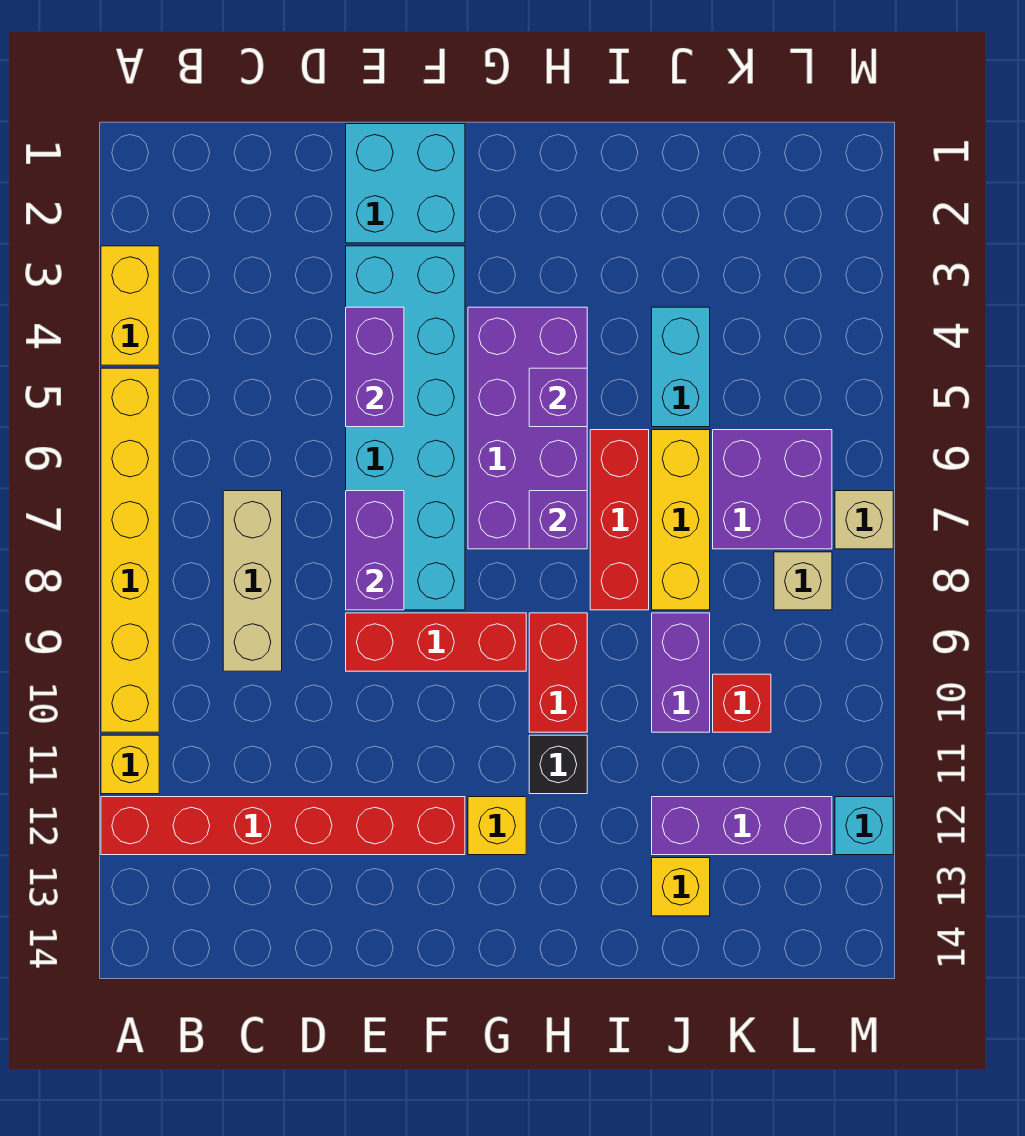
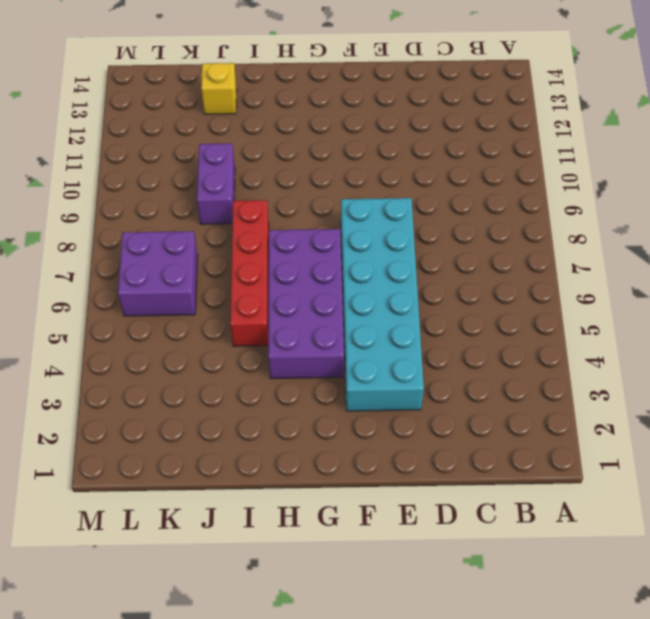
red brick I5:I8 level 1 -> red brick I6:I8 level 1
none -> yellow brick A3:A4 level 1
none -> yellow brick A5:A10 level 1
none -> yellow brick A11 level 1

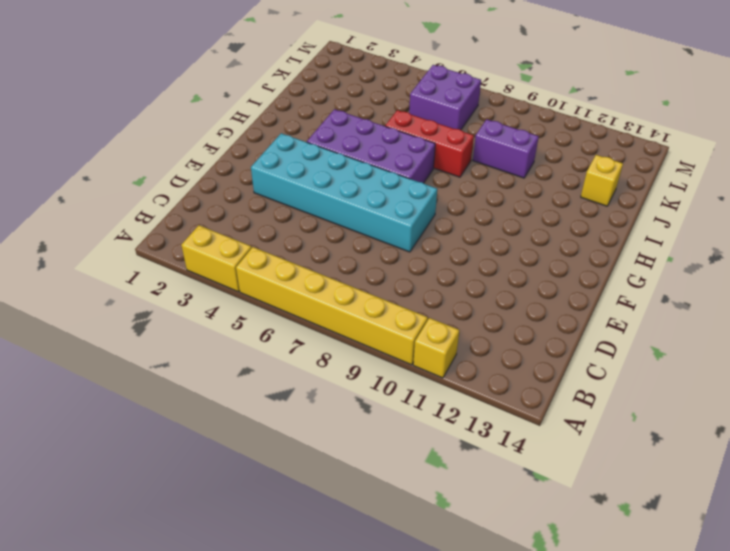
none -> red brick A12:F12 level 1
none -> tan brick C7:C9 level 1
none -> cyan brick E1:F2 level 1

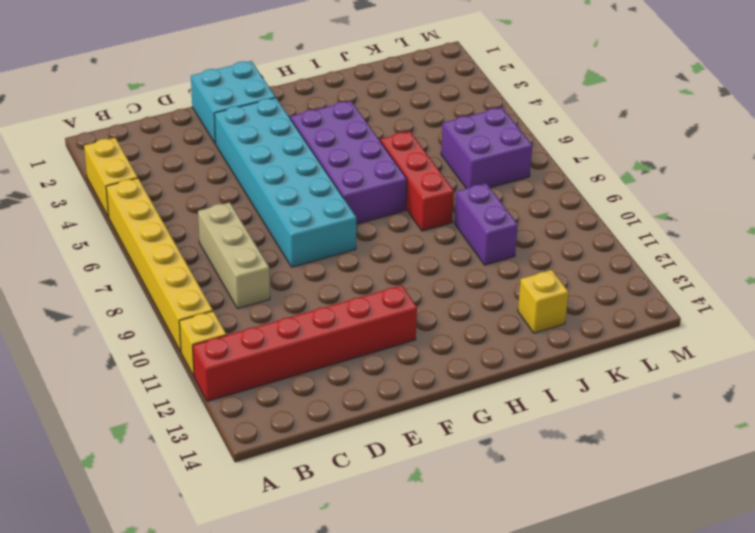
none -> red brick E9:G9 level 1
none -> yellow brick G12 level 1
none -> red brick H9:H10 level 1

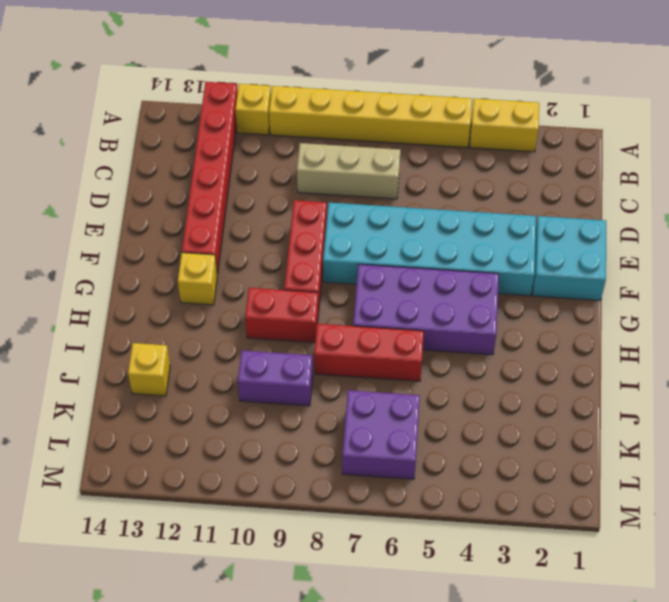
none -> black brick H11 level 1
none -> cyan brick J4:J5 level 1
none -> yellow brick J6:J8 level 1

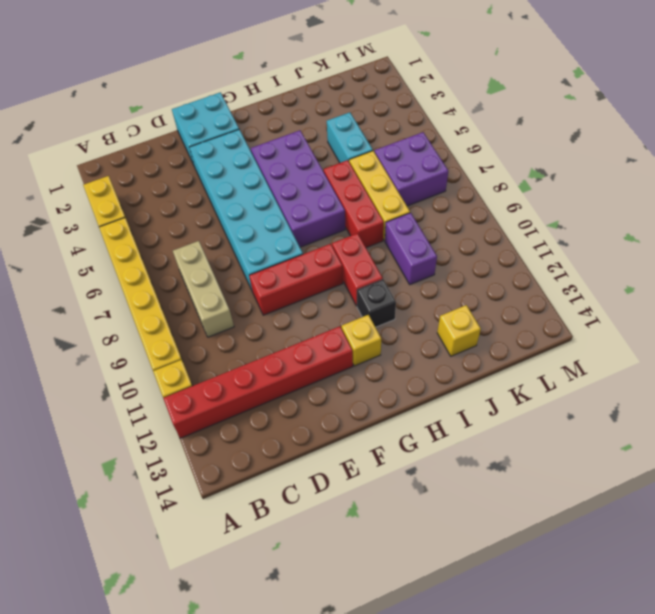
none -> purple brick J12:L12 level 1
none -> red brick K10 level 1
none -> tan brick L8 level 1

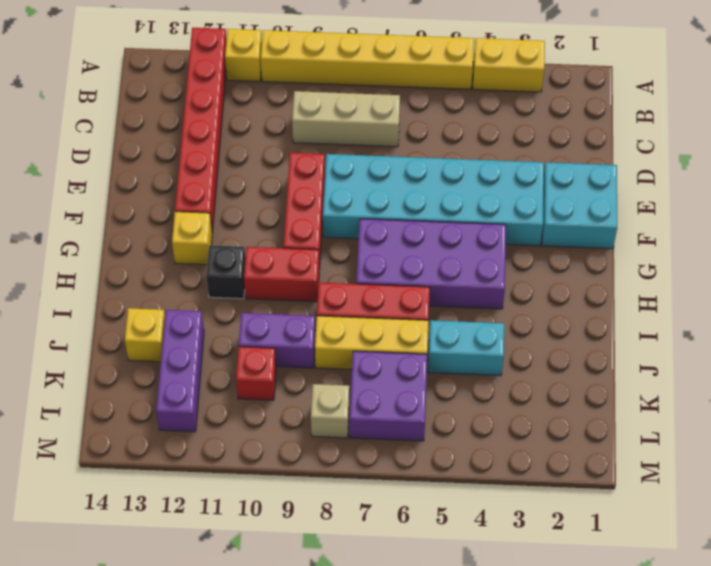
none -> tan brick M7 level 1
none -> cyan brick M12 level 1
none -> purple brick E4:E5 level 2

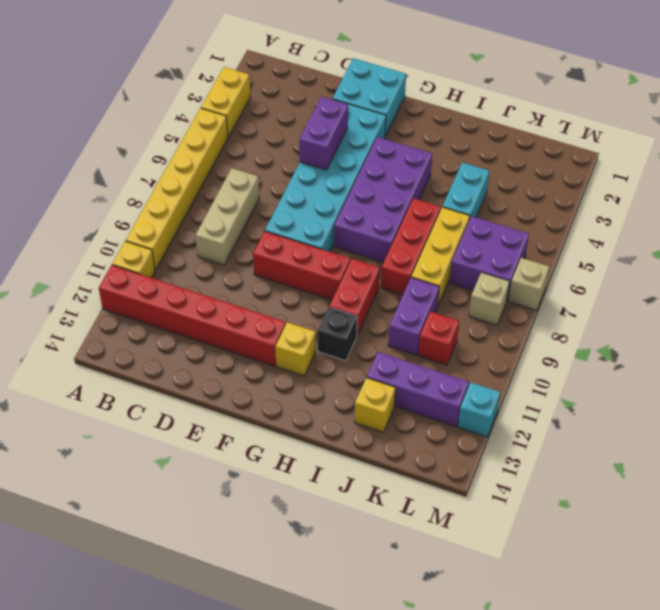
none -> purple brick E7:E8 level 2
none -> purple brick H5 level 2
none -> purple brick H7 level 2

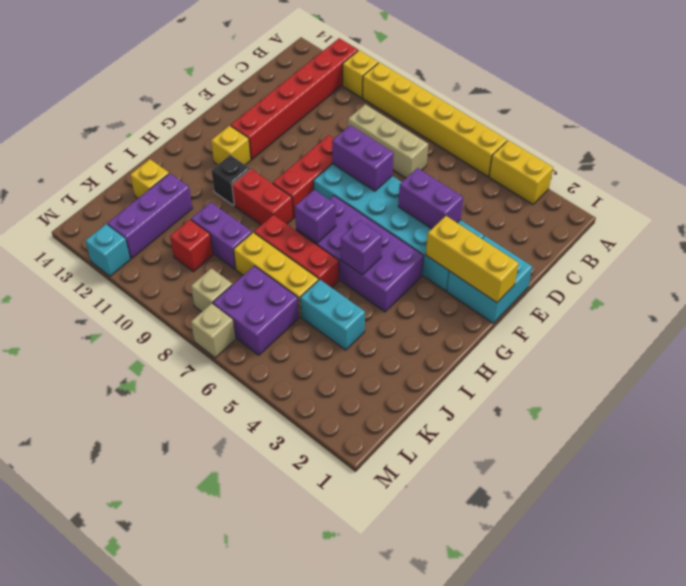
yellow brick F1:F3 level 2 -> none

